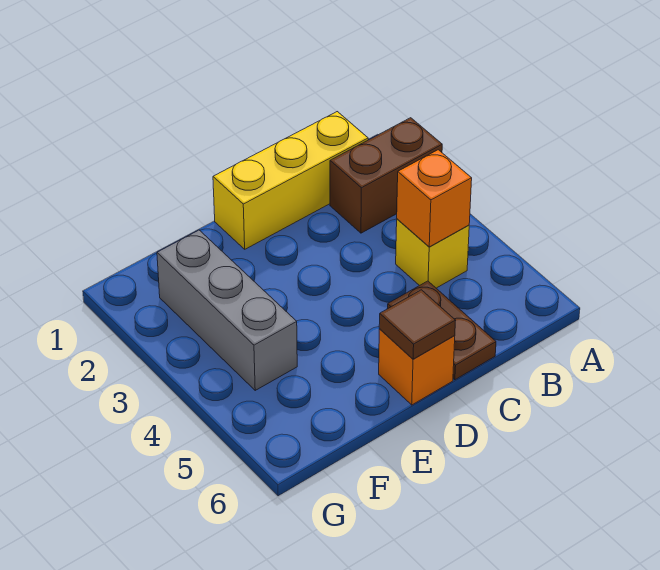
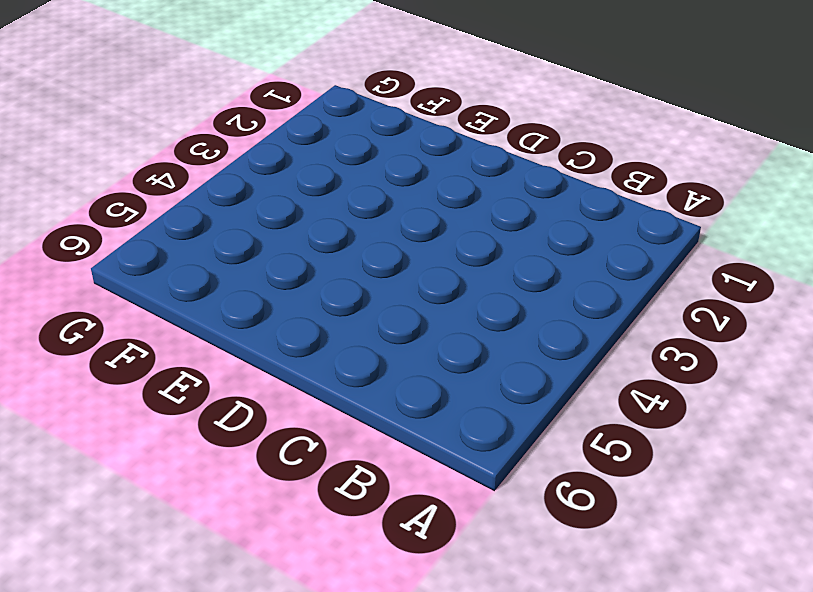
none -> brown brick A2:B2 level 1
none -> yellow brick B1:D1 level 1

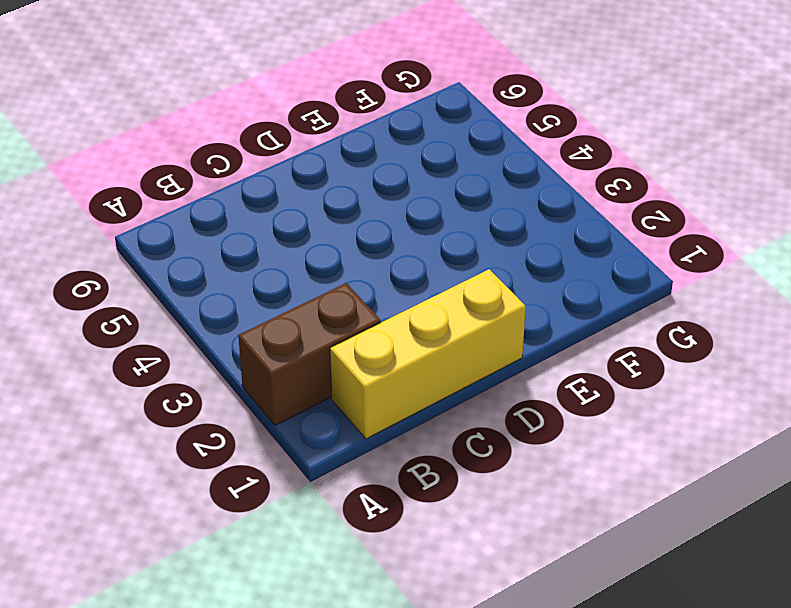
none -> yellow brick B4 level 1
none -> brown plate C5:C6 level 1

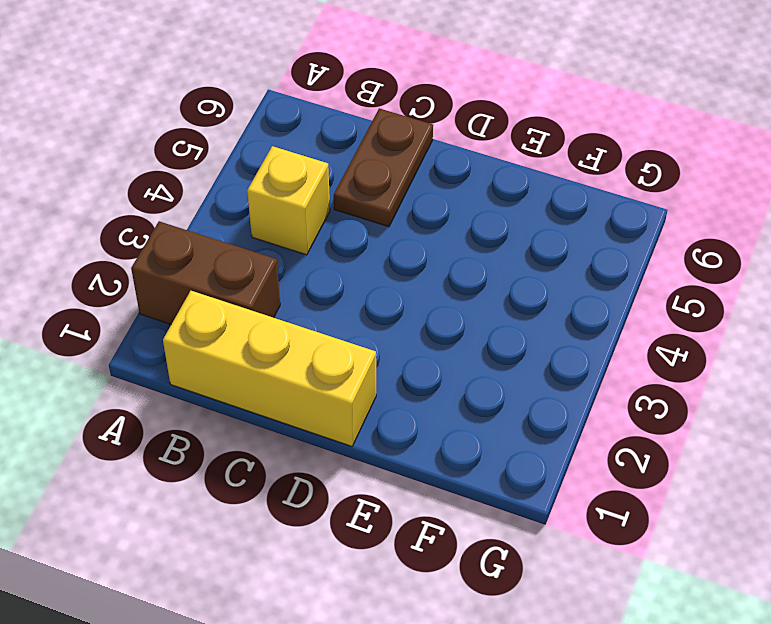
none -> orange brick D6 level 1
none -> grey brick F2:F4 level 1

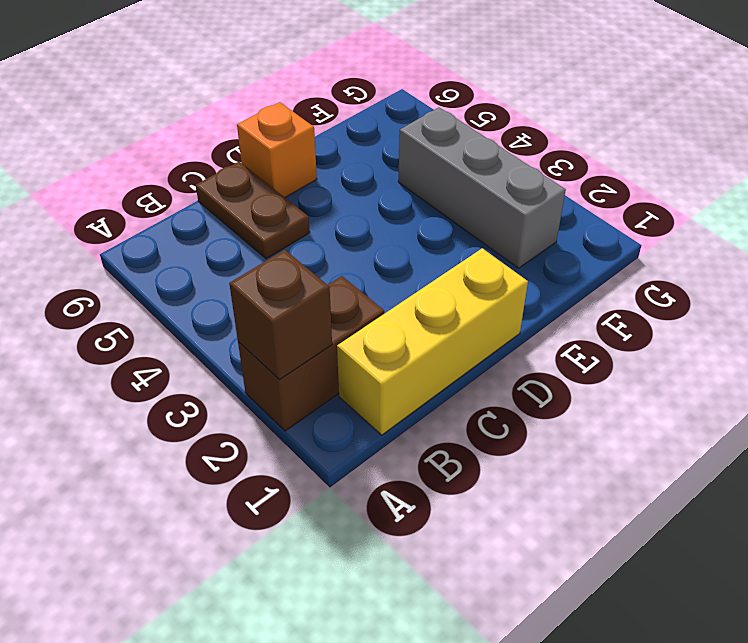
brown brick A2 level 2 -> none
none -> yellow brick B4 level 1
none -> orange brick B4 level 2

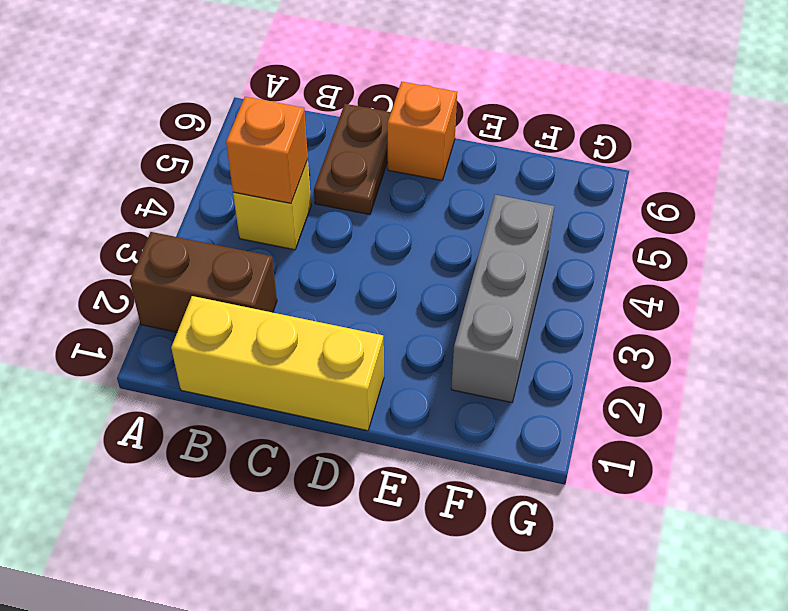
none -> brown tile D6 level 2

